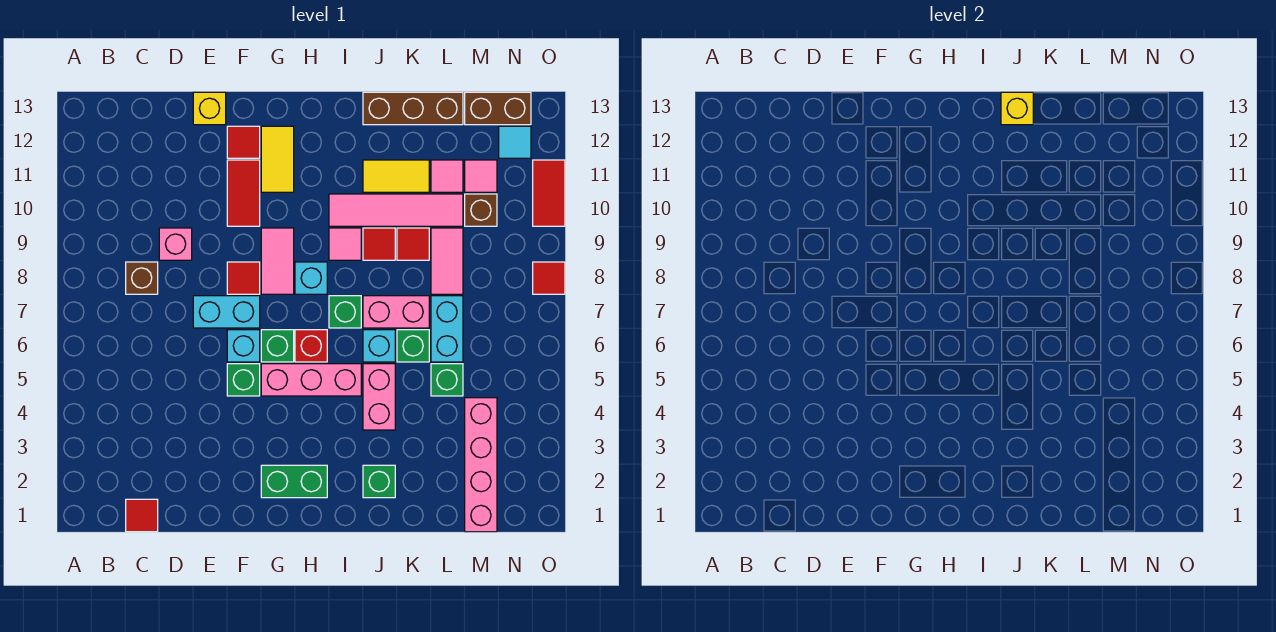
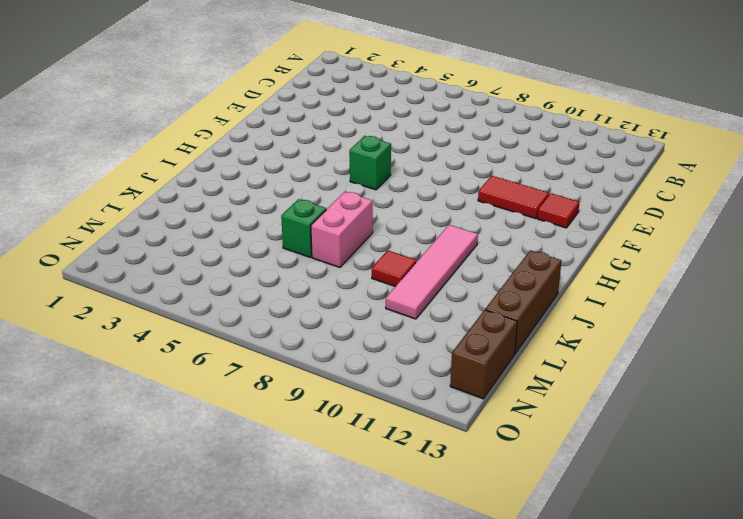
none -> red tile C1 level 1
none -> brown brick C8 level 1
none -> pink brick D9 level 1
none -> cyan brick E7:F7 level 1

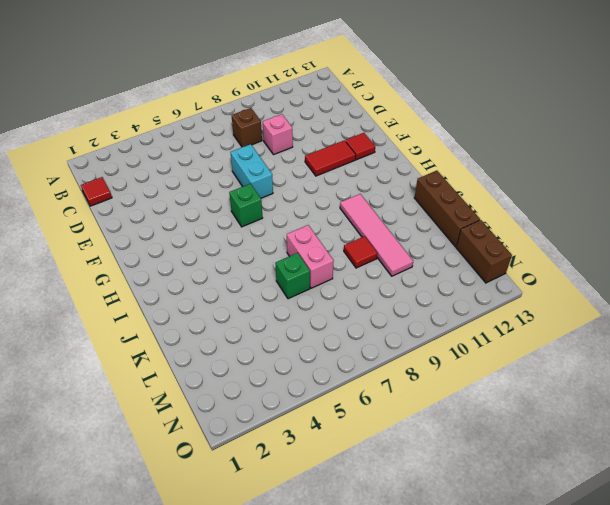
none -> yellow brick E13 level 1
none -> green brick F5 level 1
none -> cyan brick F6 level 1
none -> red tile F8 level 1

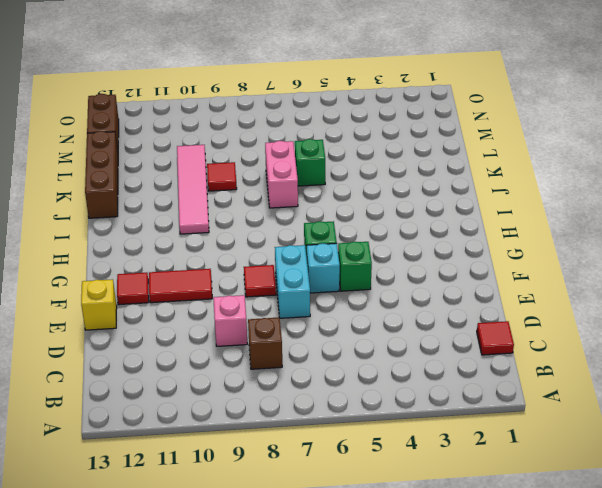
none -> green brick G2:H2 level 1
none -> pink brick G5:I5 level 1
none -> pink tile G8:G9 level 1
none -> yellow tile G11:G12 level 1

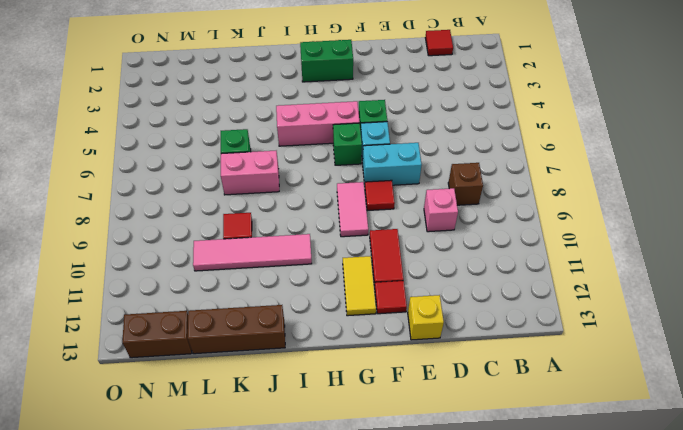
none -> red brick H6 level 1
none -> cyan brick H8 level 1
none -> green brick I7 level 1
none -> pink tile I9 level 1

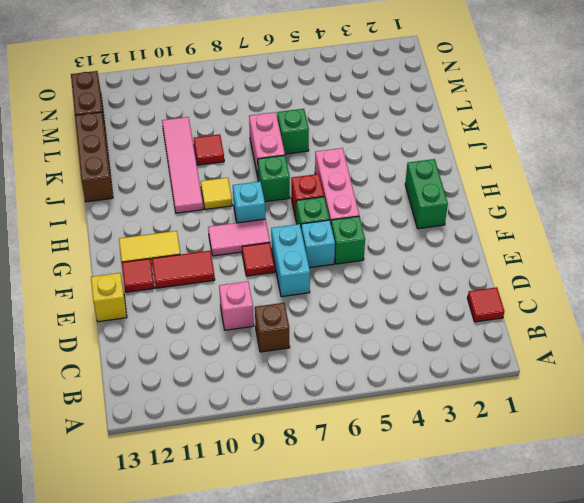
yellow tile I9 level 1 -> pink tile I9 level 1
none -> green brick J2 level 1
none -> pink brick J4:J5 level 1
none -> cyan brick J6 level 1
none -> red tile J9 level 1

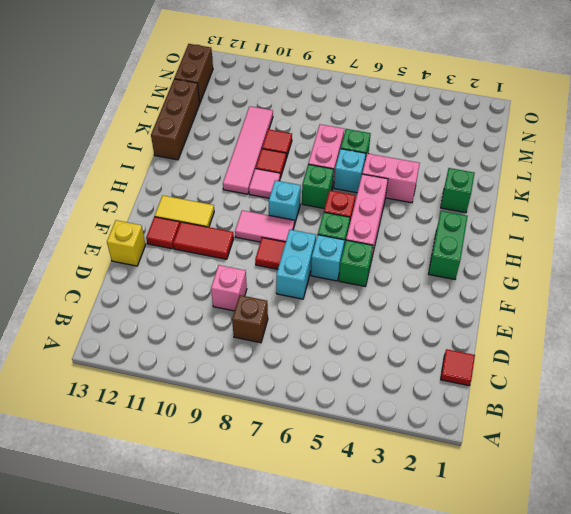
none -> yellow tile J11:K11 level 1
none -> green brick L5 level 1
none -> cyan brick L6:L7 level 1
none -> pink tile L8:L9 level 1

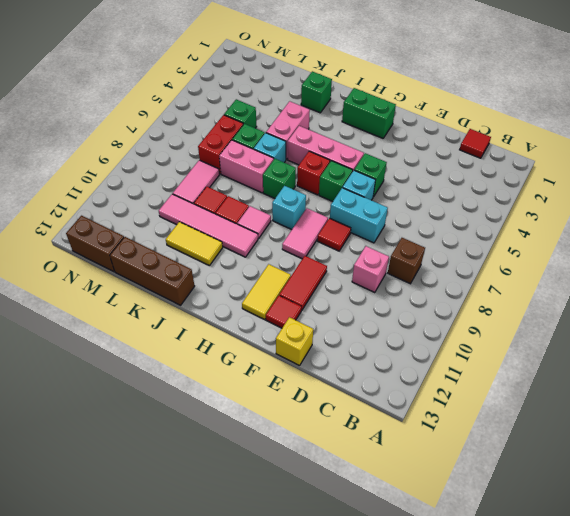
red brick L6:L7 level 1 -> cyan brick L6:L7 level 1
none -> pink tile L11 level 1
none -> pink brick M1:M4 level 1
none -> brown brick M10 level 1
none -> pink tile M11 level 1

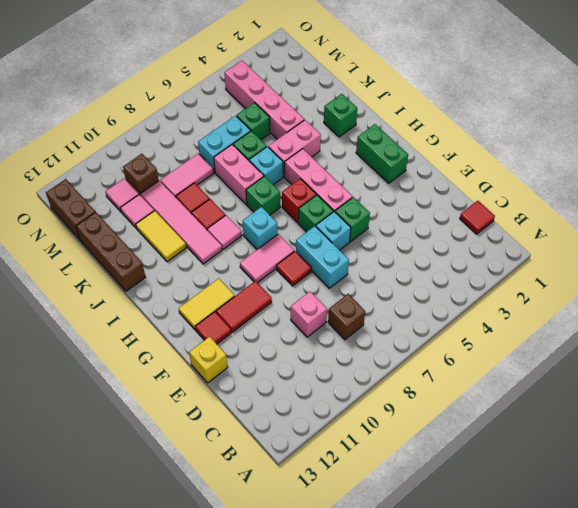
pink brick K4:N4 level 1 -> pink brick M1:M4 level 1
none -> cyan tile N12 level 1
none -> red tile O8 level 1
none -> red tile O10:O11 level 1
none -> yellow brick J13 level 2

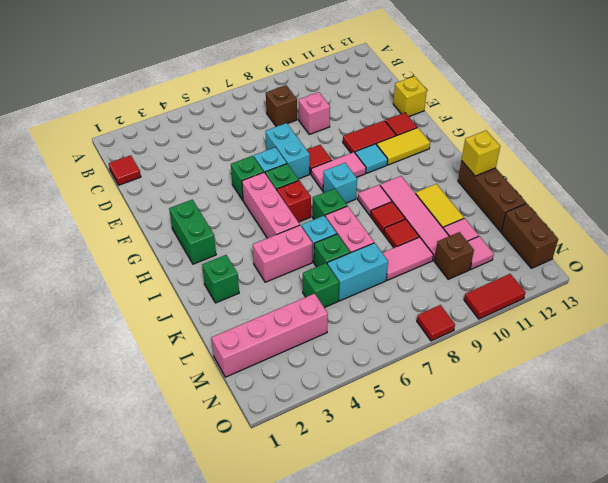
cyan tile G10 level 1 -> cyan tile N12 level 1

